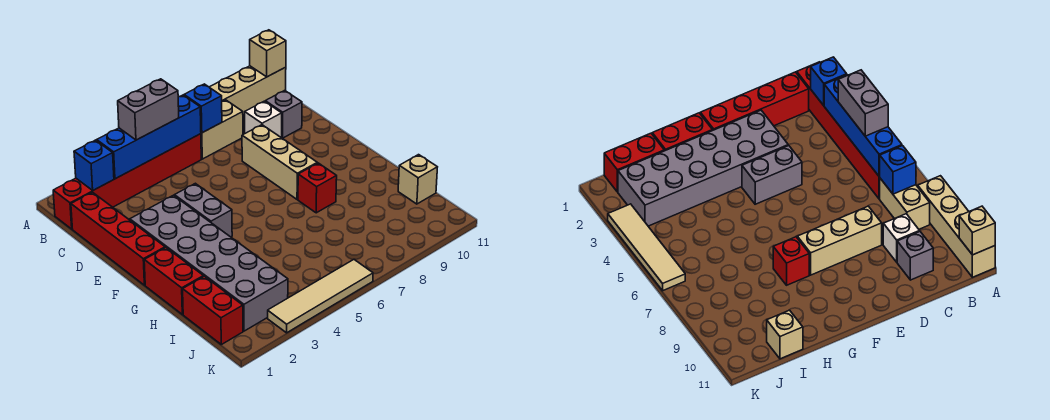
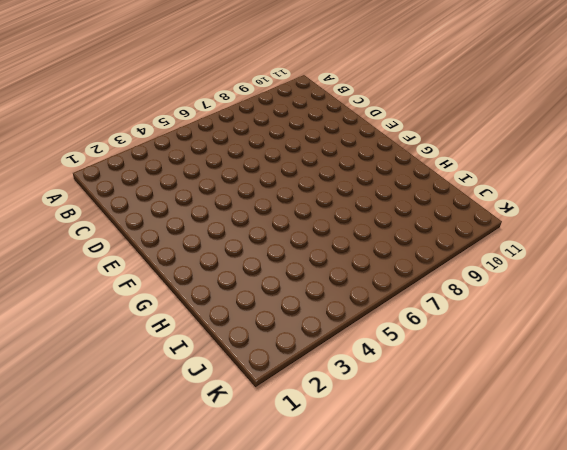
none -> tan brick A8:A11 level 1
none -> red brick B1:B6 level 1
none -> tan brick B7:B8 level 1

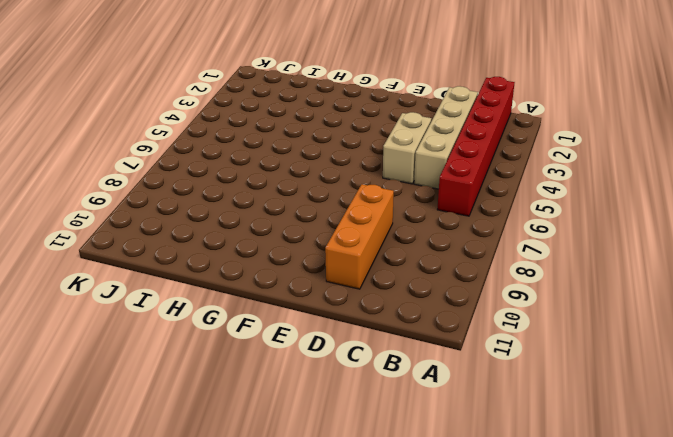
tan brick C2:C5 level 1 -> tan brick A8:A11 level 1
tan brick D4:D5 level 1 -> tan brick B7:B8 level 1
orange brick D8:D10 level 1 -> tan brick D8:F8 level 1
none -> red brick C1:F1 level 1
none -> white brick C9 level 1
none -> grey brick C10 level 1

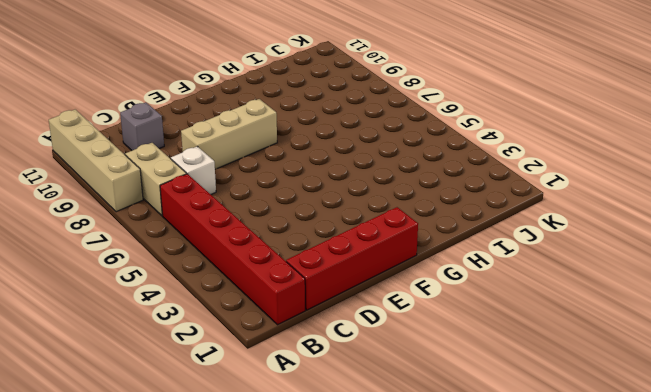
white brick C7 level 1 -> white brick C9 level 1
none -> grey brick E2:J3 level 1
none -> grey brick E4:F4 level 1
none -> red brick G1:H1 level 1

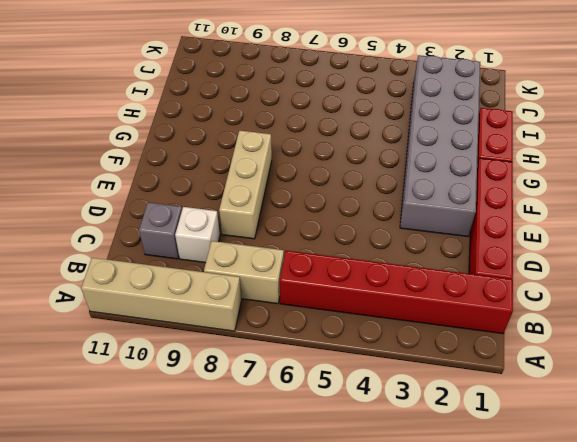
none -> grey brick E4:F4 level 1
none -> red brick G8 level 1
none -> red brick I1:J1 level 1

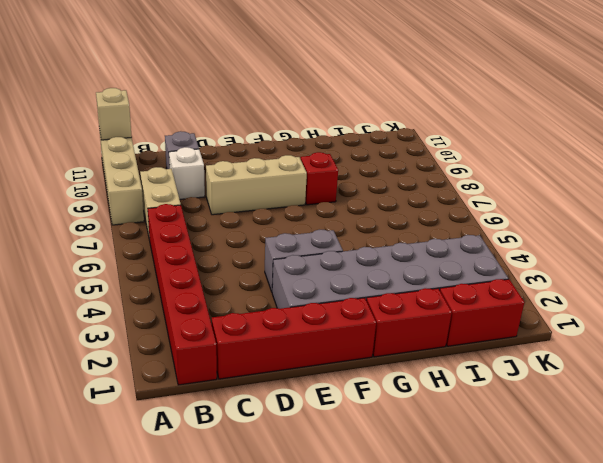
none -> tan brick I11 level 1
none -> tan tile K3:K6 level 1
none -> blue brick B2 level 2

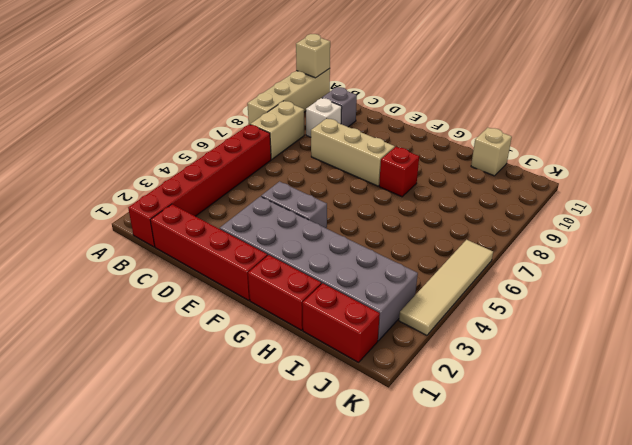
none -> blue brick B2 level 2
none -> blue brick B3:B6 level 2
none -> blue brick B7 level 2

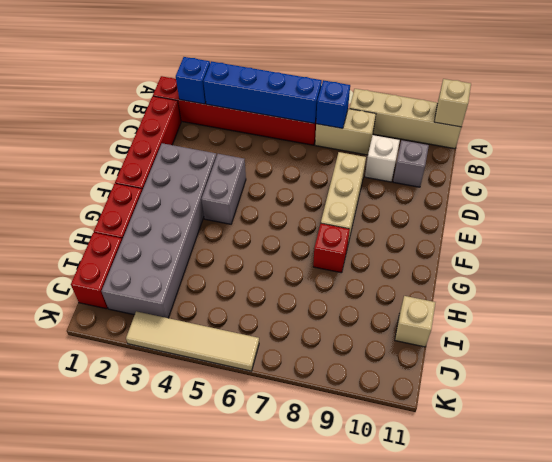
none -> grey brick B4:B5 level 3

